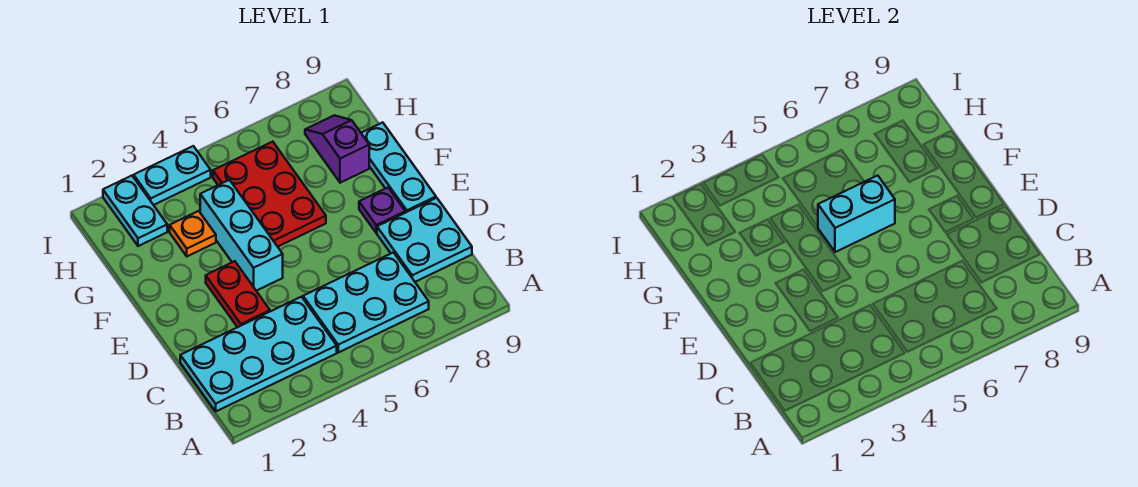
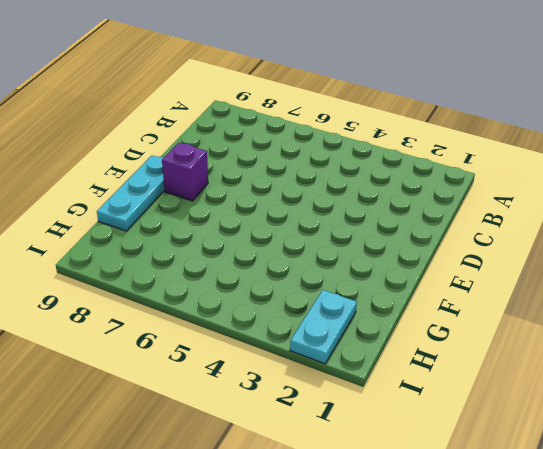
purple brick E8 level 1 -> purple plate E8 level 1
none -> cyan plate B1:C4 level 1
none -> cyan plate B5:C7 level 1
none -> cyan plate C8:D9 level 1

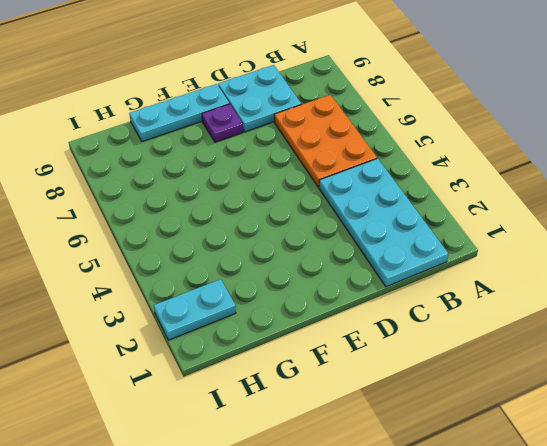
orange plate B5:C7 level 1 -> cyan plate B5:C7 level 1
none -> red plate D3:E3 level 1
none -> cyan brick E4:G4 level 1
none -> red plate F5:H6 level 1

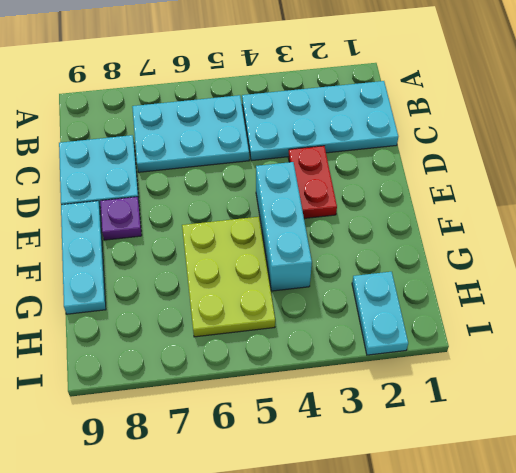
lime plate F5:H6 level 1 -> red plate F5:H6 level 1
none -> orange plate G3 level 1
none -> purple slope G8:H8 level 1 top G
none -> cyan plate I3:I4 level 1

